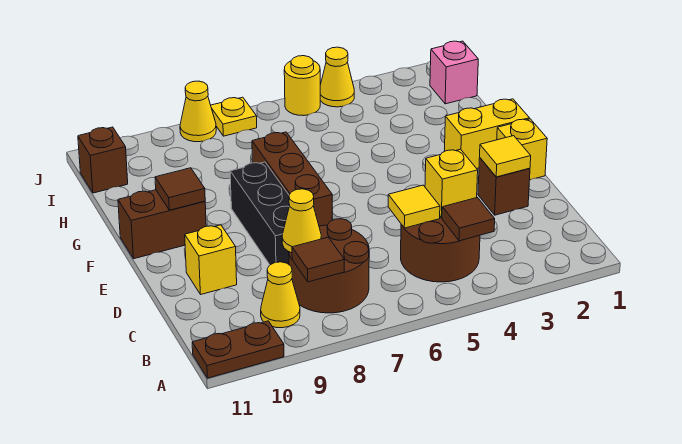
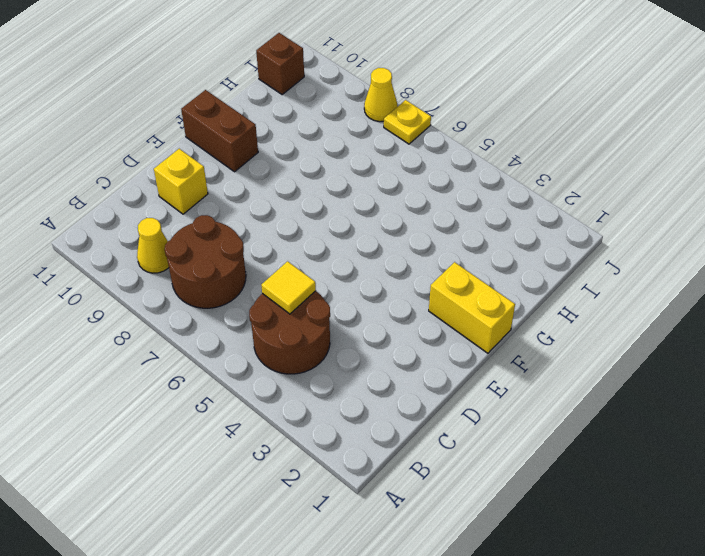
none -> brown plate A10:A11 level 1
none -> brown brick D2 level 1
none -> black brick D8:F8 level 1

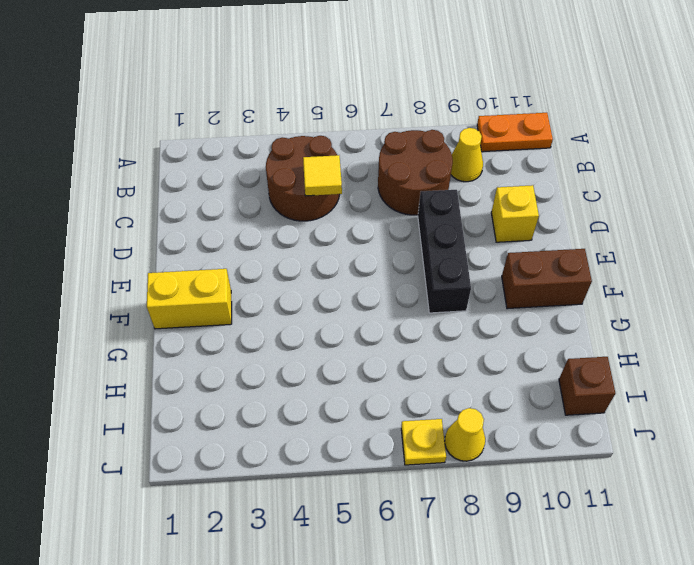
orange plate A10:A11 level 1 -> brown plate A10:A11 level 1
none -> brown brick D2 level 1
none -> yellow brick E1 level 1
none -> brown brick E7:G7 level 1

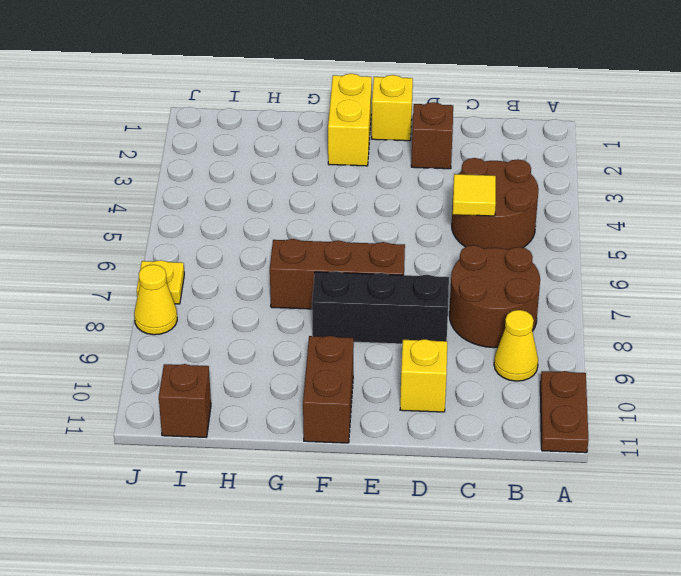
none -> pink brick I1 level 1
none -> yellow cone J4 level 1
none -> yellow round brick J5 level 1

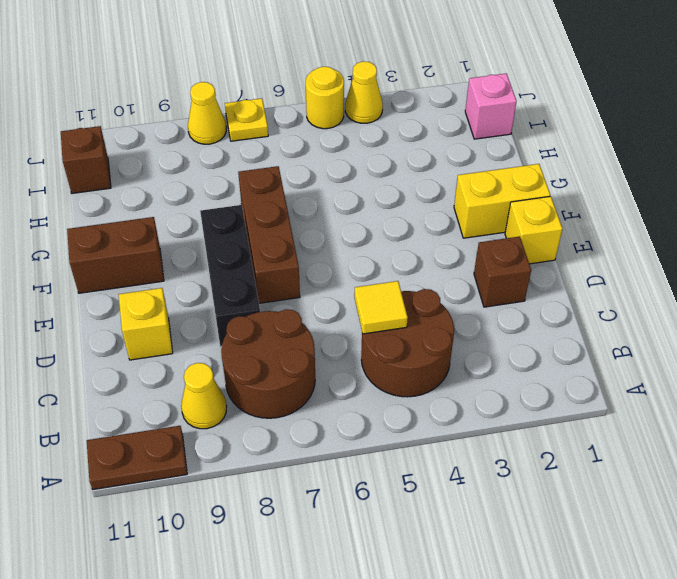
none -> brown tile B4 level 2
none -> brown tile B8 level 2
none -> yellow brick C4 level 2

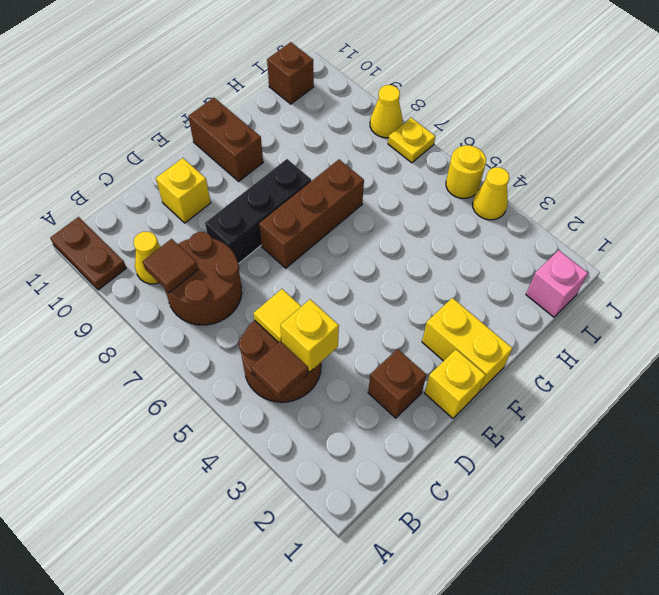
none -> yellow cone C8 level 2
none -> yellow tile D2 level 2
none -> brown tile F10 level 2

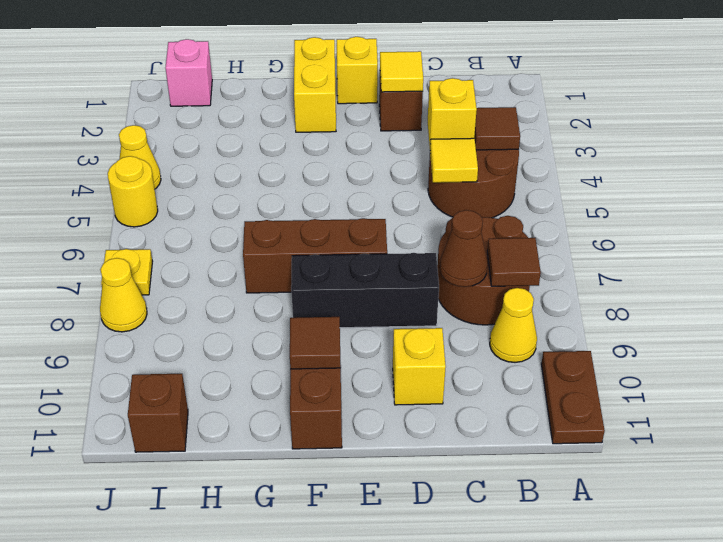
brown cone C8 level 2 -> yellow cone C8 level 2

